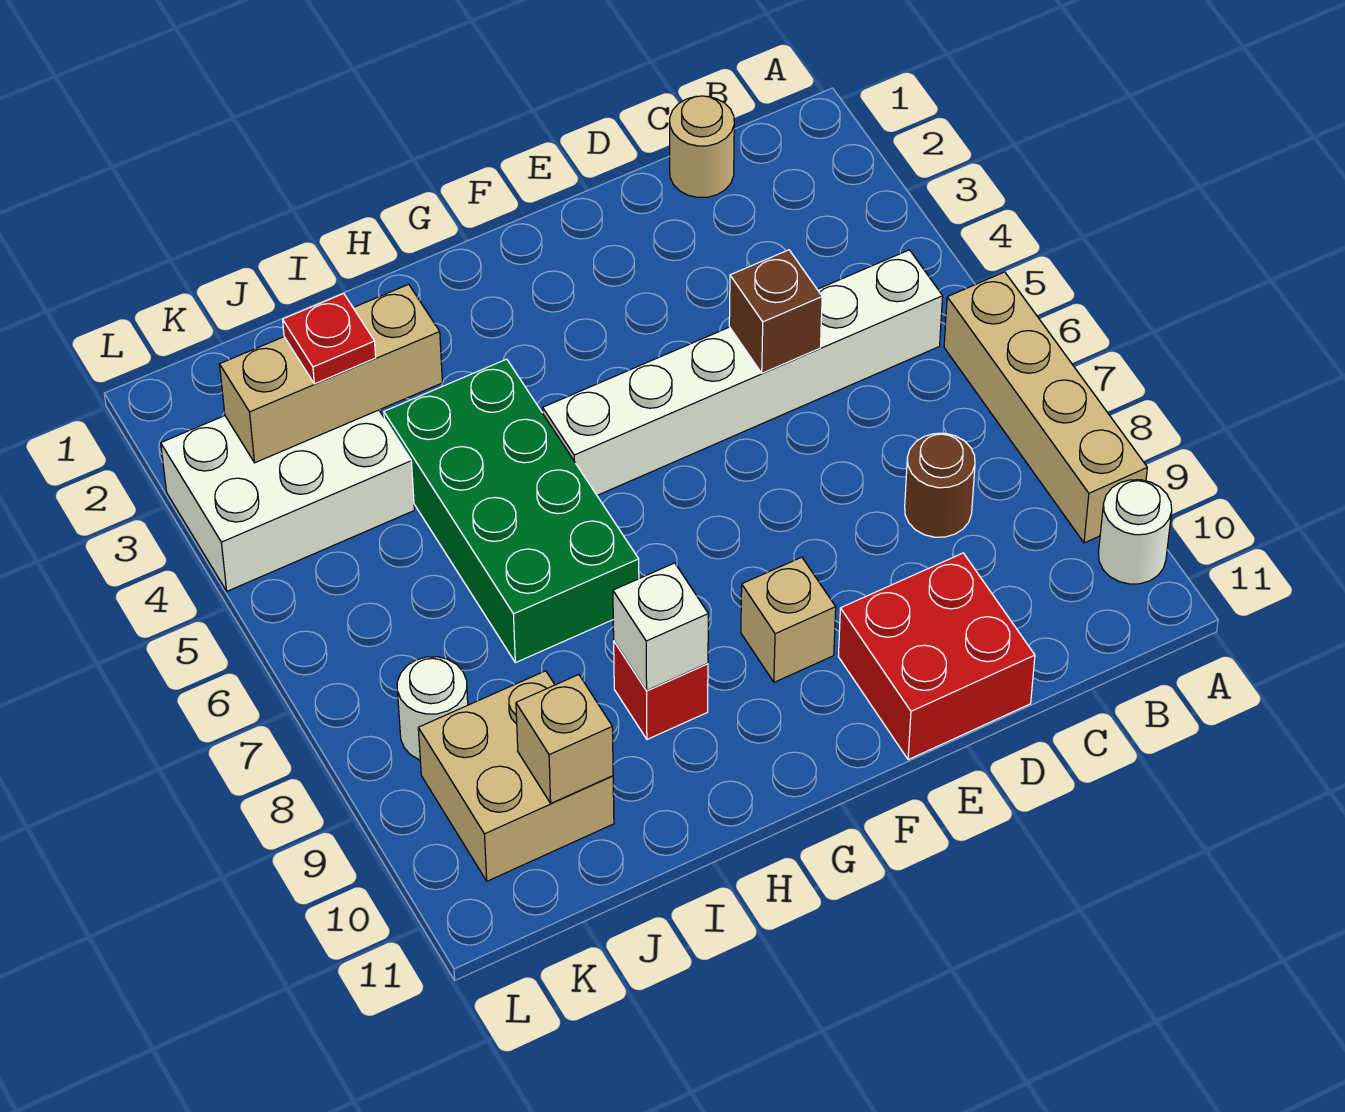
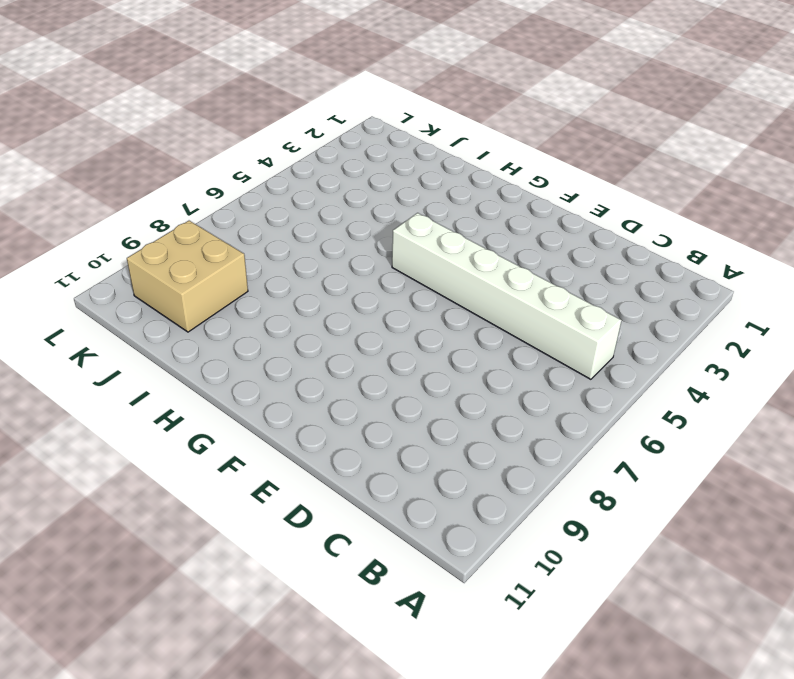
none -> tan brick A6:A9 level 1
none -> white round brick A10 level 1
none -> tan round brick C1 level 1

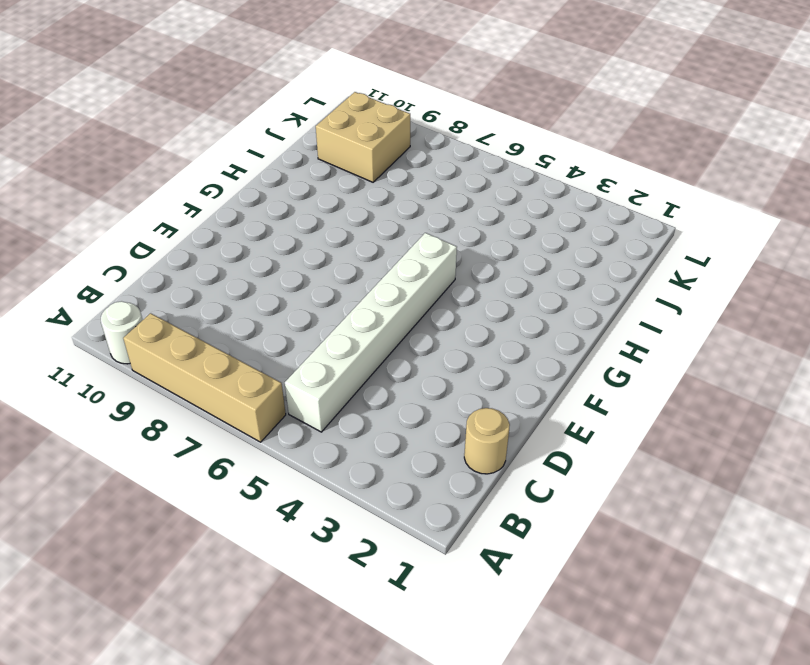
none -> brown round brick C8 level 1
none -> red brick D10:E11 level 1
none -> tan brick F9 level 1

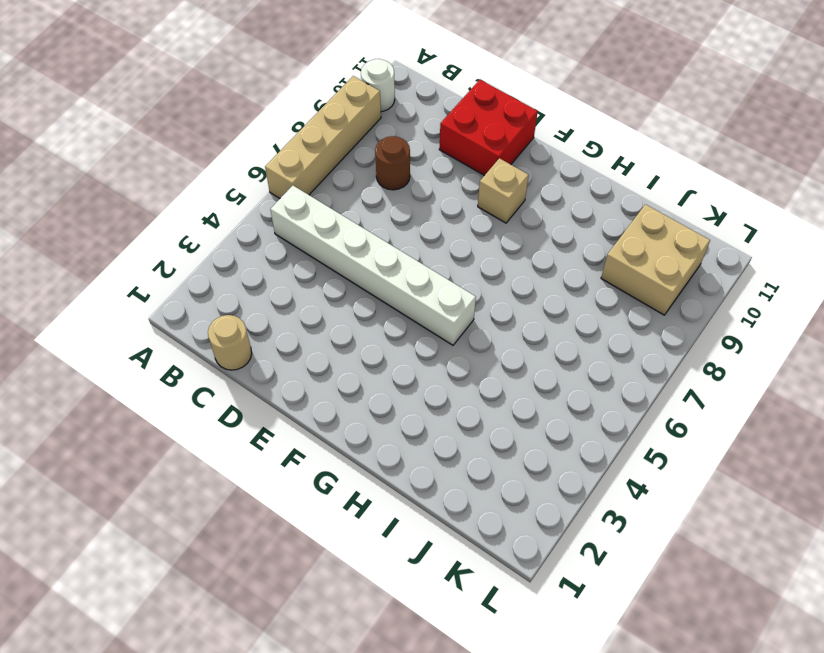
none -> green brick H4:I7 level 1
none -> red brick H9 level 1
none -> white brick J3:L4 level 1

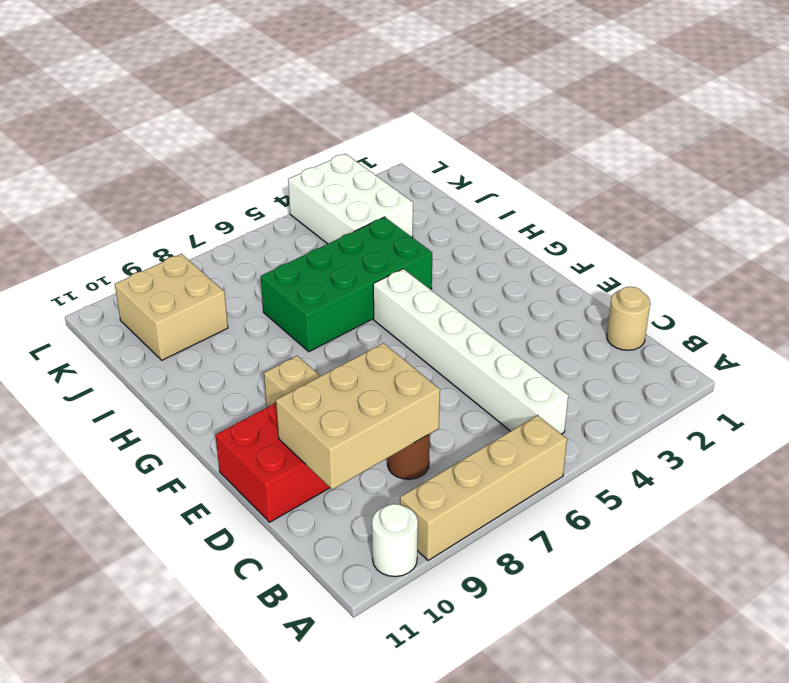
tan brick C8:D10 level 2 -> none
none -> red brick H9 level 1
none -> white round brick K8 level 1
none -> brown brick D5 level 2

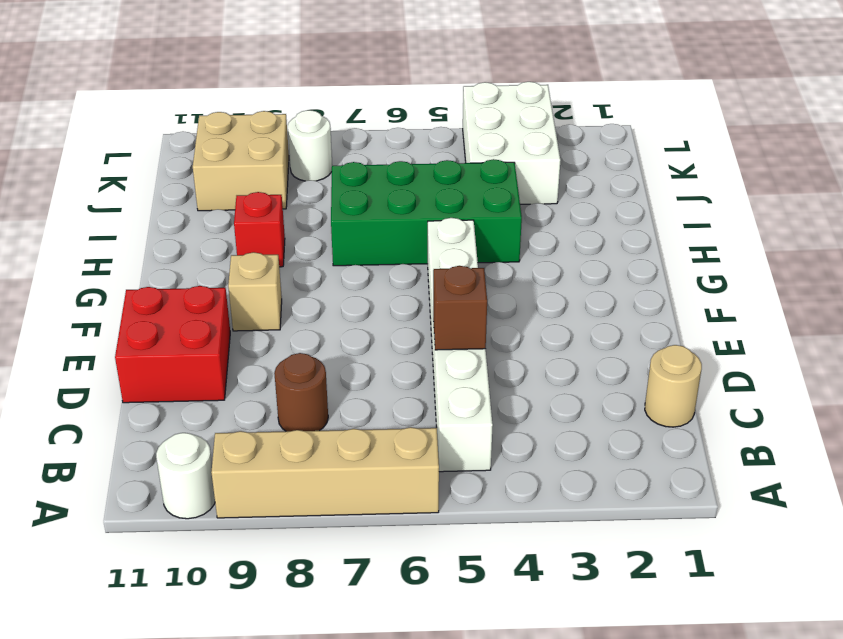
none -> white brick H9 level 2
none -> tan brick I3:K3 level 2
none -> tan brick J10 level 2

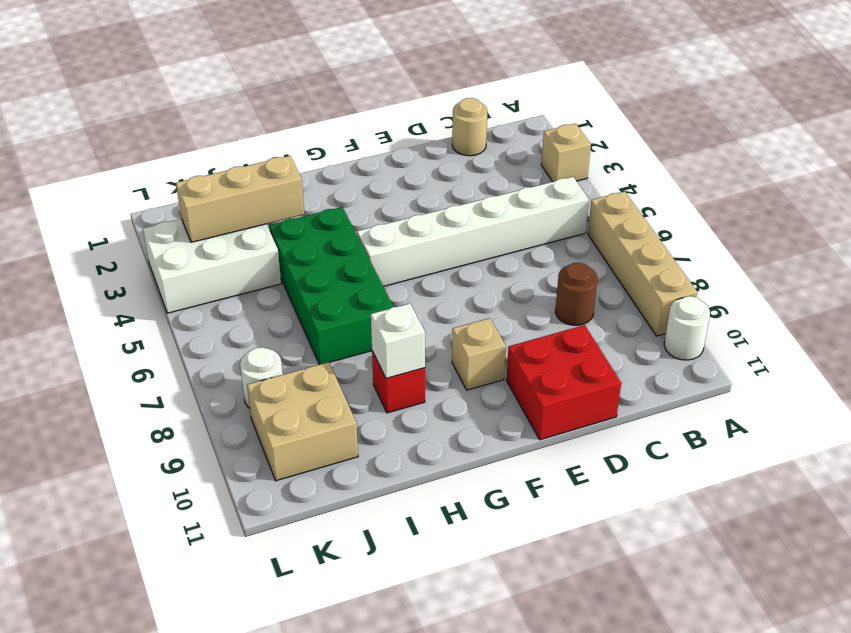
tan brick A3 level 1 -> tan brick J10 level 2
none -> brown brick D5 level 2
none -> red plate J3 level 3

